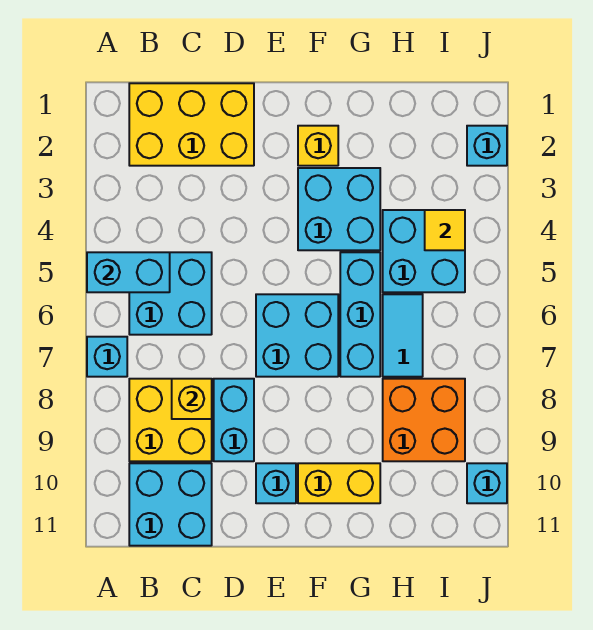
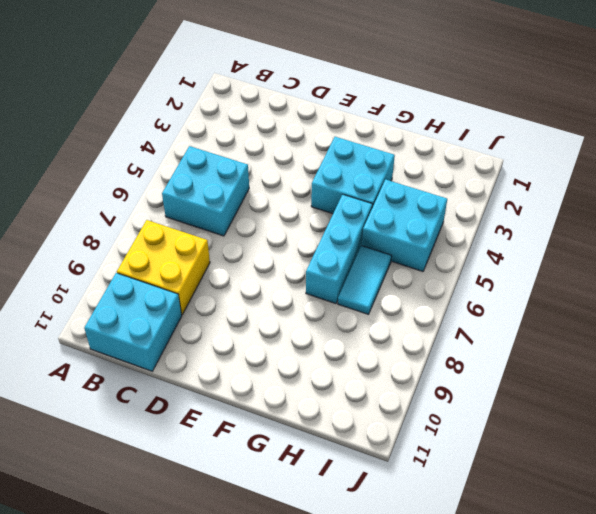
none -> cyan brick A7 level 1
none -> yellow brick B1:D2 level 1
none -> cyan brick D8:D9 level 1

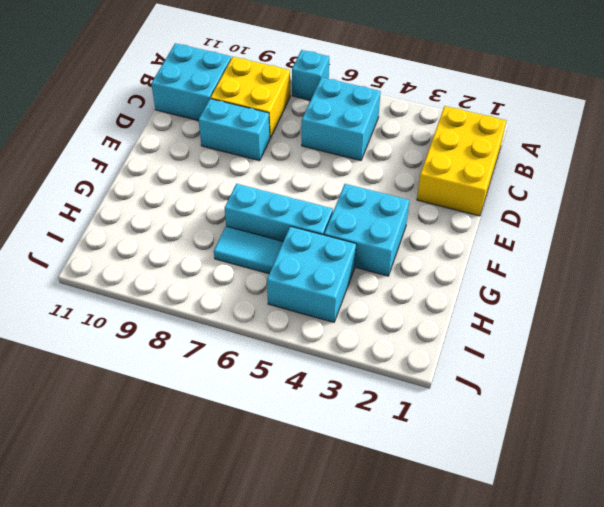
none -> cyan brick E6:F7 level 1
none -> cyan brick E10 level 1
none -> yellow brick F2 level 1

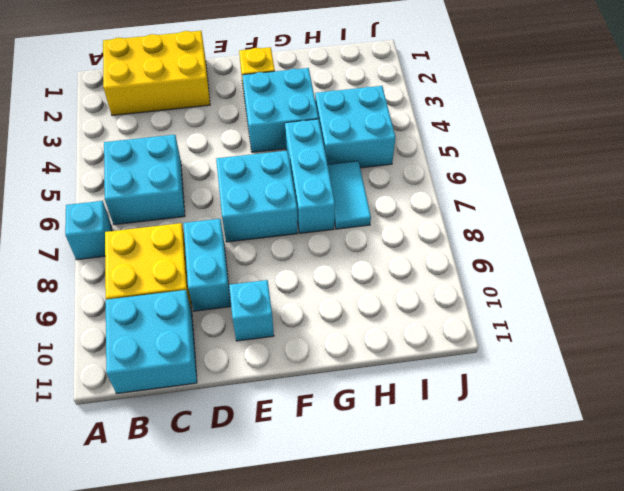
none -> yellow brick F10:G10 level 1
none -> orange brick H8:I9 level 1
none -> cyan brick J2 level 1

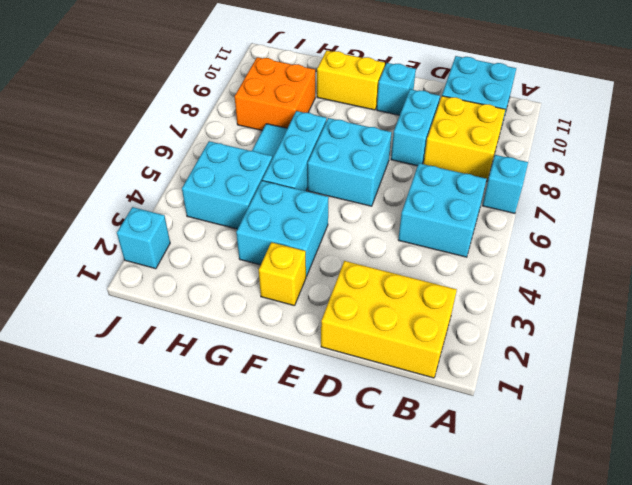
none -> cyan brick J10 level 1
none -> cyan brick A5:B5 level 2
none -> yellow brick C8 level 2

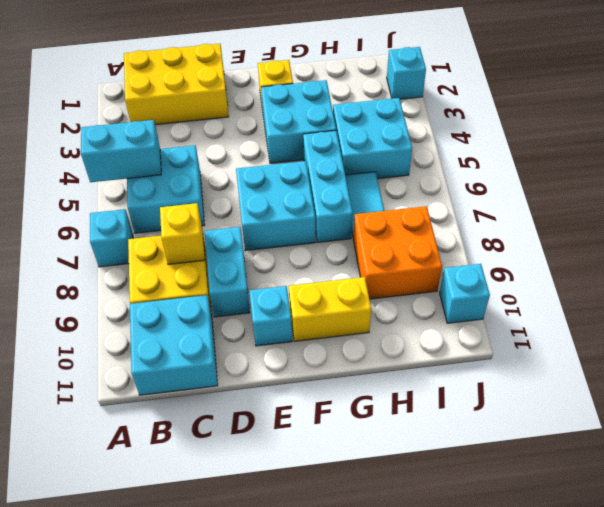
none -> yellow tile I4 level 2

